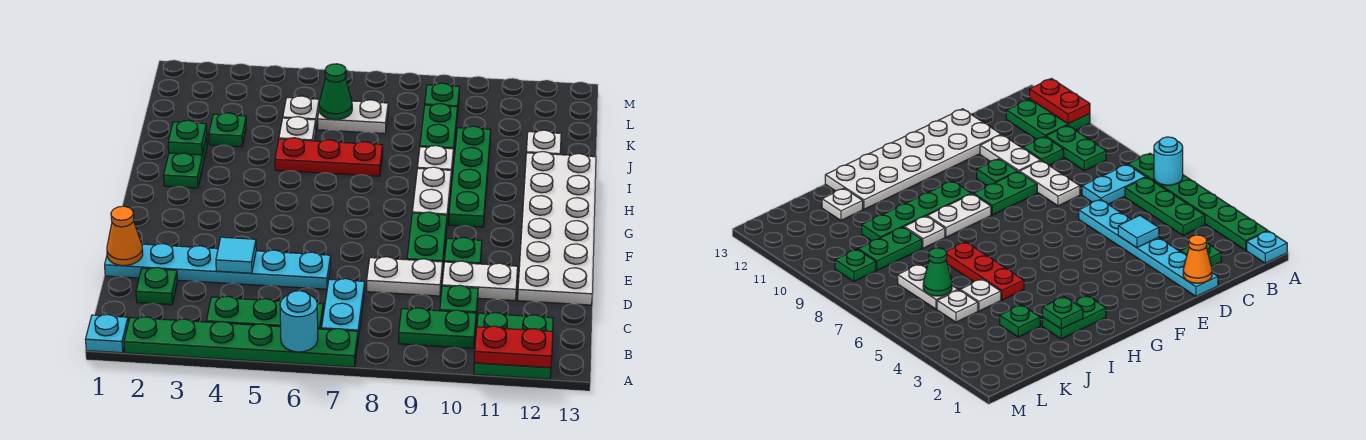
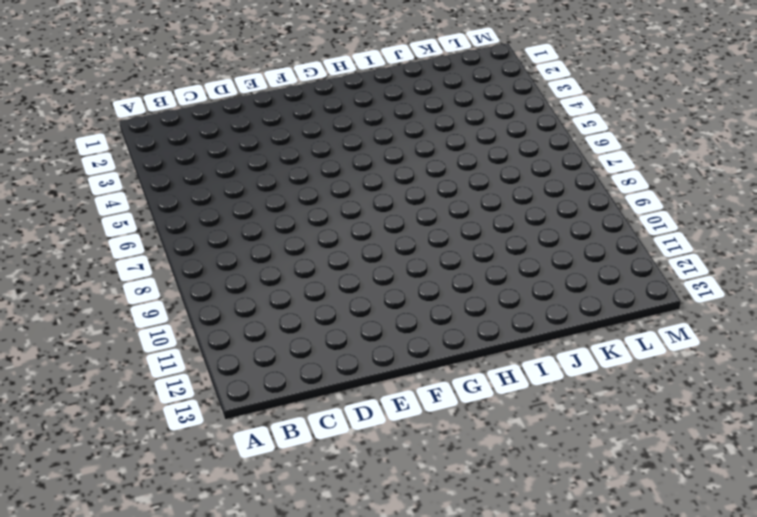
none -> cyan plate A1 level 1
none -> green plate A2:A7 level 1
none -> green plate A11:B12 level 1
none -> green plate B4:B6 level 1

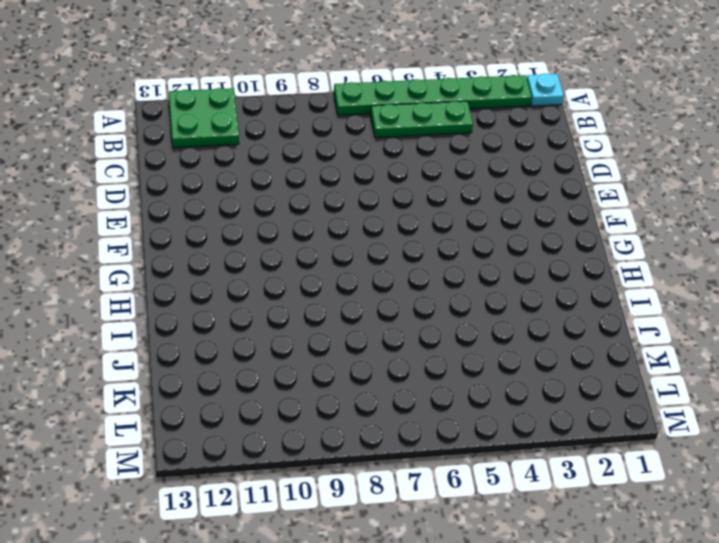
none -> cyan plate B7:C7 level 1
none -> green plate B9:B10 level 1
none -> green plate C2 level 1
none -> green plate C10 level 1

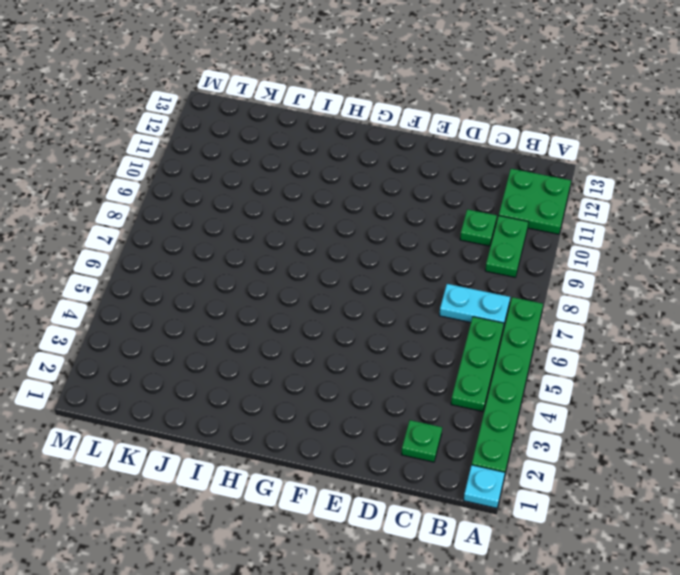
none -> cyan plate D1:D6 level 1
none -> white plate D8:D9 level 1
none -> white plate D10:D11 level 1
none -> white plate D12:I13 level 1

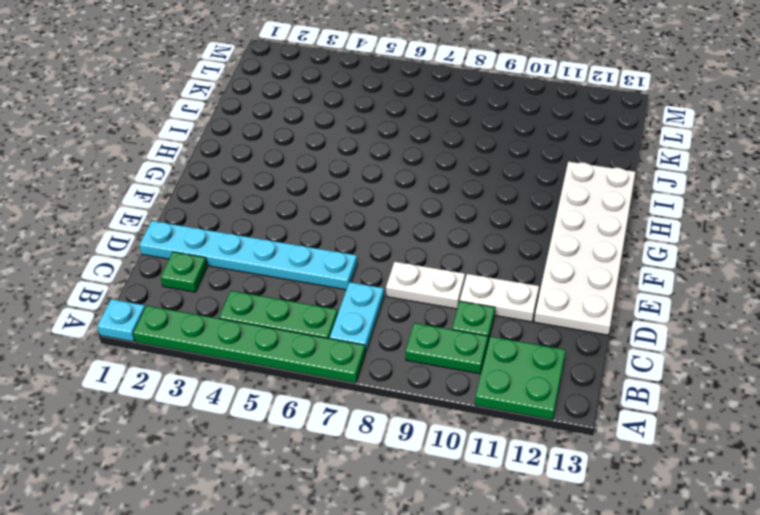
none -> green plate E9:F9 level 1
none -> green plate E10 level 1
none -> white plate G9:H9 level 1
none -> green plate G10:J10 level 1

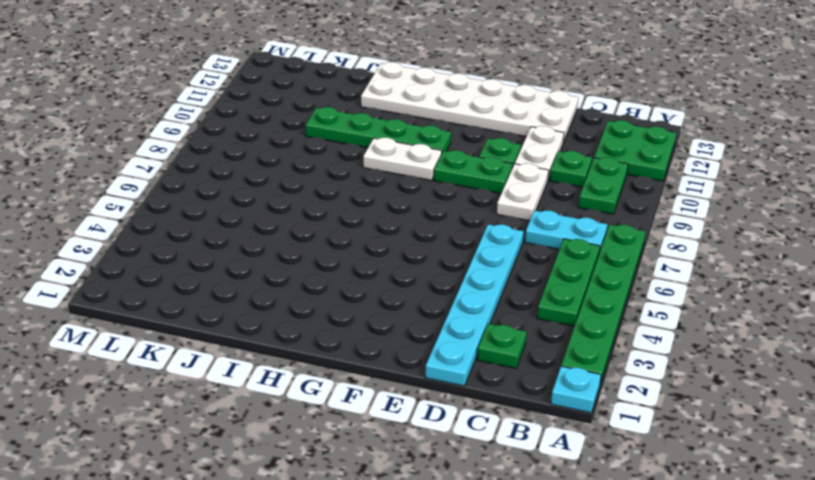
none -> green plate H2:I2 level 1
none -> red plate I5:I7 level 1
none -> white plate I9 level 1
none -> green plate J3 level 1

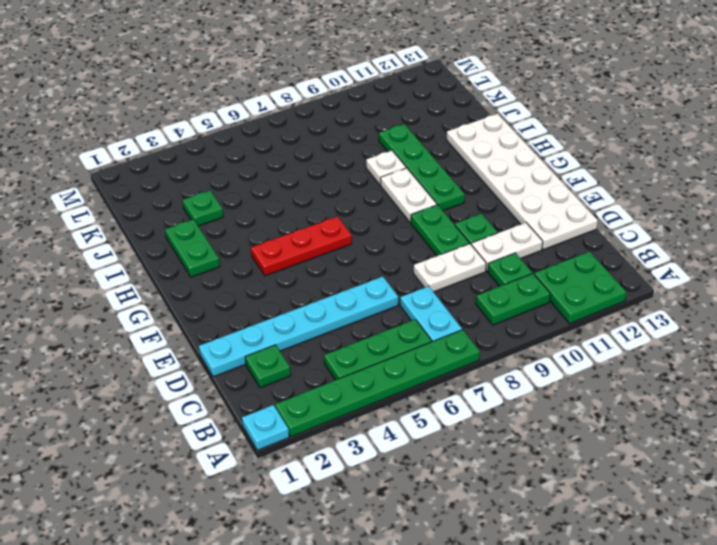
red plate G4:G6 level 1 -> red plate I5:I7 level 1
none -> white plate J5 level 1
none -> green plate J9:K9 level 1
none -> white plate J12 level 1
none -> white plate K5 level 1

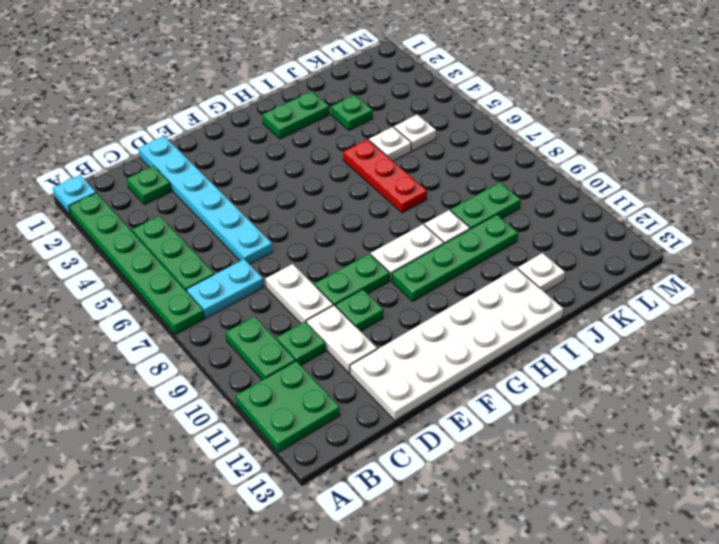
none -> white plate K6:K7 level 1
none -> green plate L9 level 1
none -> cyan round brick A6 level 2
none -> red plate A11:A12 level 2

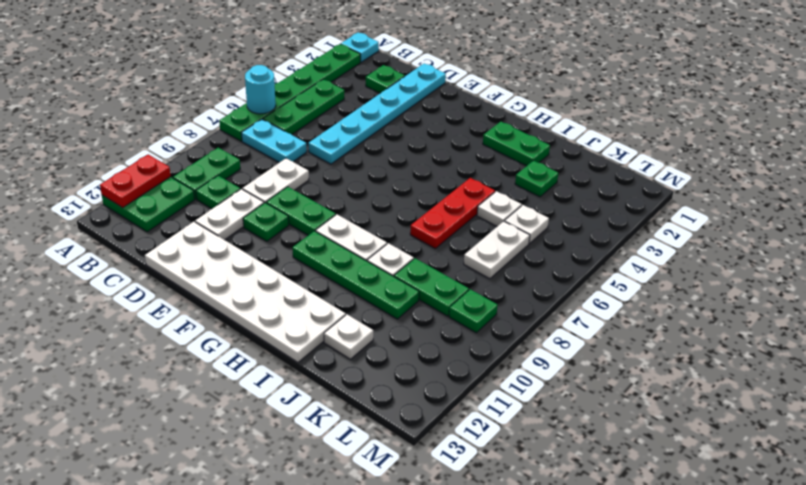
none -> orange cone D1 level 2
none -> cyan tile D4 level 2
none -> green plate I2 level 2
none -> green cone K6 level 2

